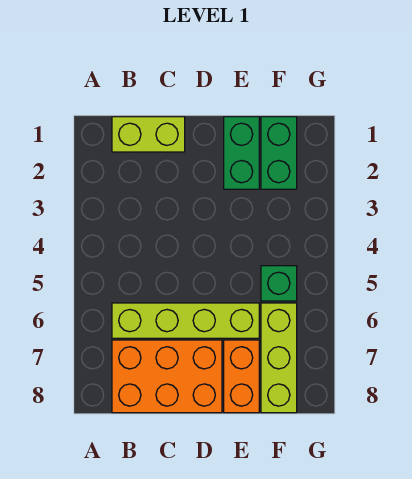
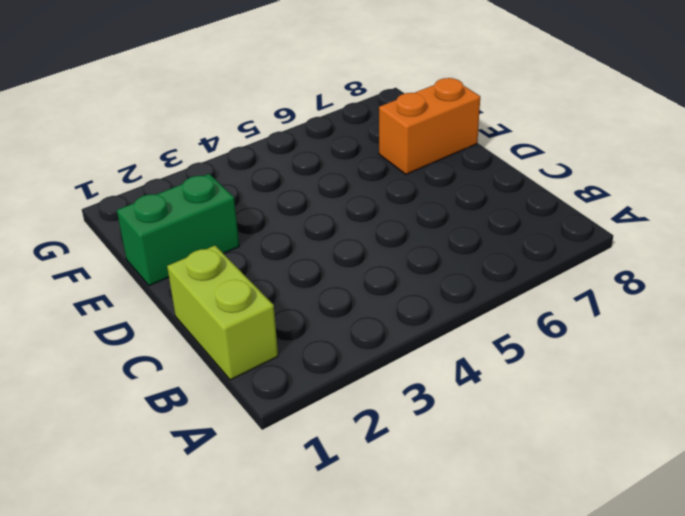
none -> lime brick B6:E6 level 1
none -> orange brick B7:D8 level 1

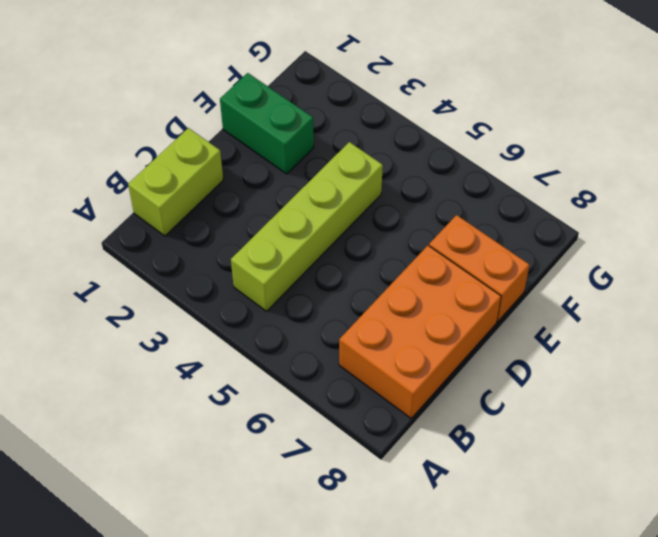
lime brick B4:E4 level 1 -> lime brick B6:E6 level 1
none -> green brick F1:F2 level 1
none -> green brick F5 level 1

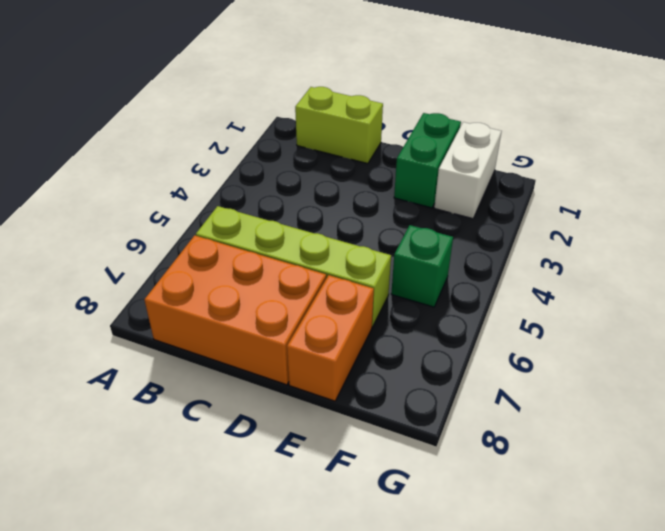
white brick F1:F2 level 1 -> green brick F1:F2 level 1
none -> lime brick F6:F8 level 1

